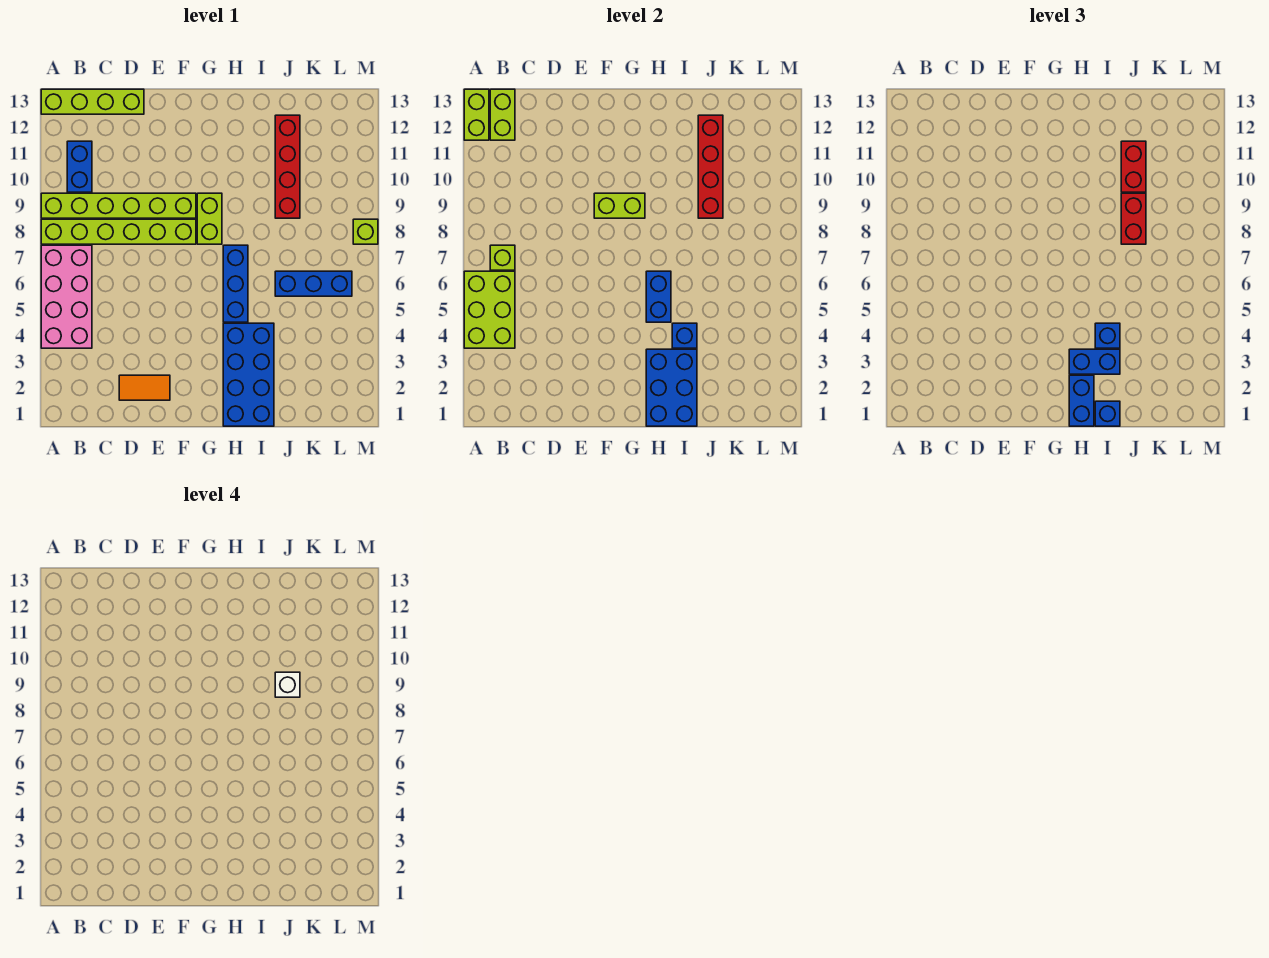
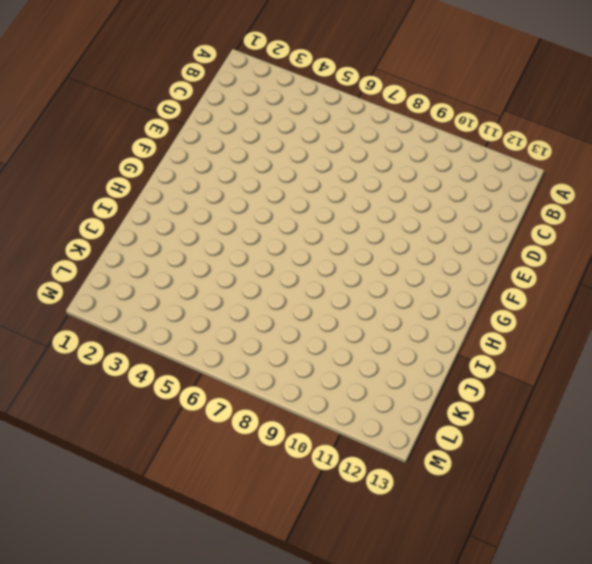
none -> pink brick A4:B7 level 1
none -> lime brick A8:F8 level 1
none -> lime brick A9:F9 level 1

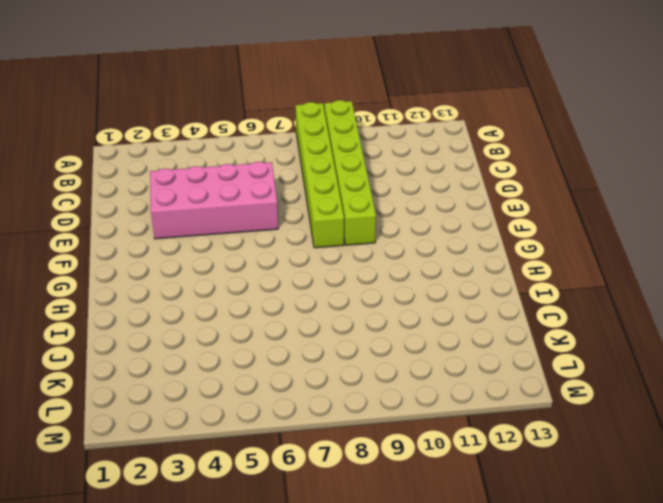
pink brick D3:E6 level 1 -> pink brick A4:B7 level 1
none -> lime brick A13:D13 level 1
none -> blue brick B10:B11 level 1
none -> orange tile D2:E2 level 1

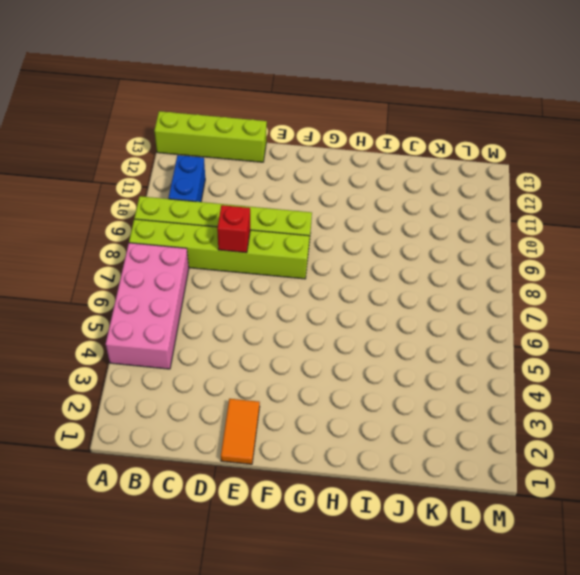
red brick D8 level 2 -> none
orange tile E1:E2 level 1 -> orange tile D2:E2 level 1
none -> lime brick G8:G9 level 1
none -> blue brick H1:I4 level 1
none -> blue brick H5:H7 level 1

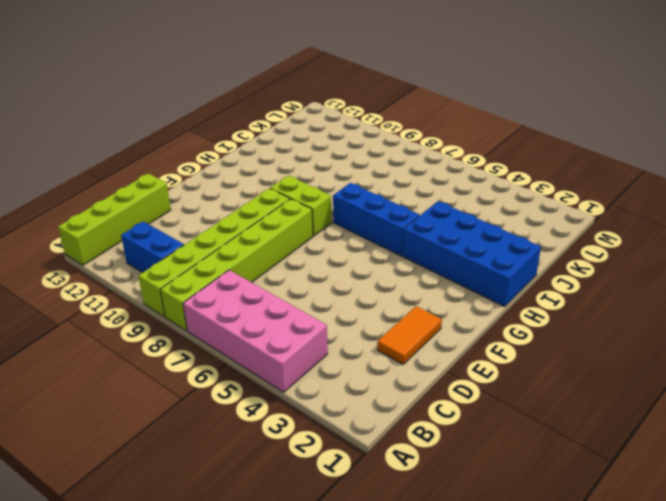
none -> blue brick J6:L6 level 1
none -> red brick J9:J12 level 1
none -> lime brick M8 level 1

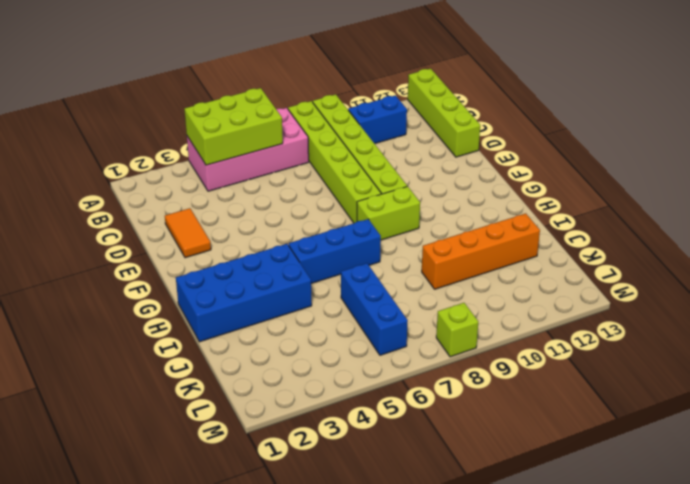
orange brick J9:J12 level 1 -> red brick J9:J12 level 1
none -> lime brick A12:A13 level 2
none -> lime brick B7 level 2
none -> lime brick B12:B13 level 2

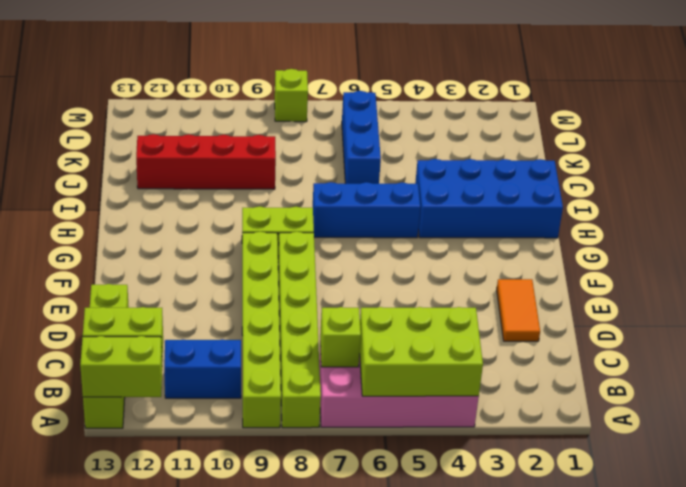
none -> lime brick F9:G9 level 2
none -> blue brick H1:I3 level 2
none -> blue brick H5:H6 level 2

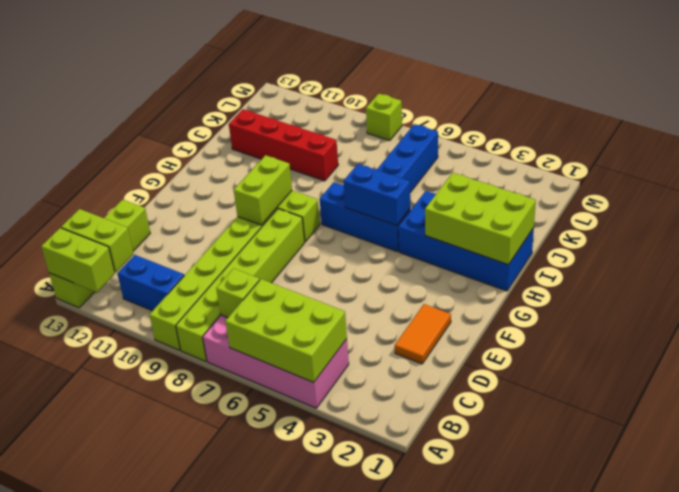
lime brick H1:I3 level 2 -> blue brick H1:I3 level 2
none -> blue brick I4 level 2
none -> red brick J9:J12 level 2
none -> blue brick H1:H2 level 3

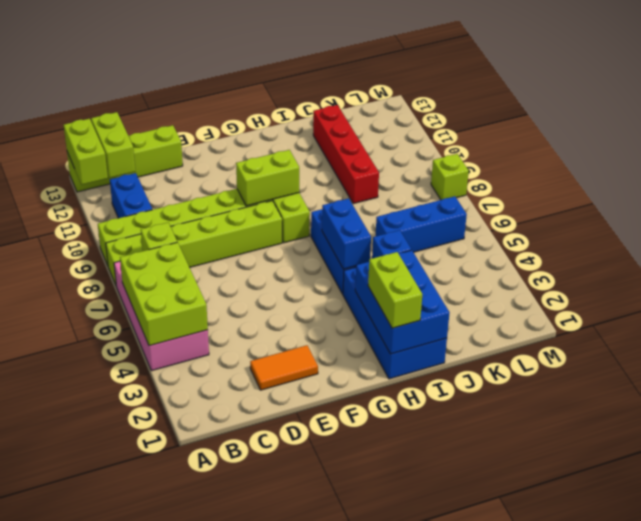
lime brick H1:H2 level 3 -> blue brick H1:H2 level 3
none -> red brick J9:J12 level 2
none -> blue brick H3:I3 level 3
none -> blue brick I1 level 3

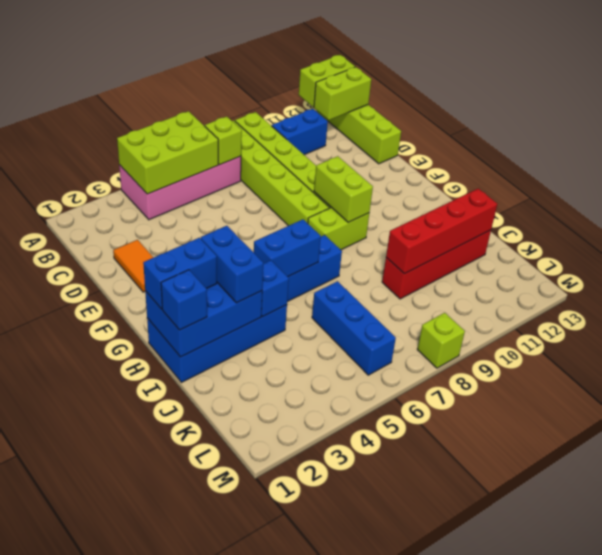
none -> blue brick I4 level 3
none -> red brick J8:J9 level 3
none -> red brick J10:J11 level 3

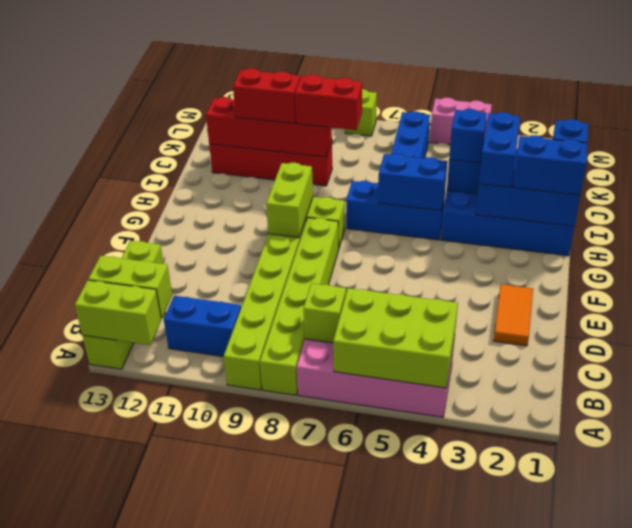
pink brick M4:M5 level 1 -> none
none -> white brick J9 level 4

